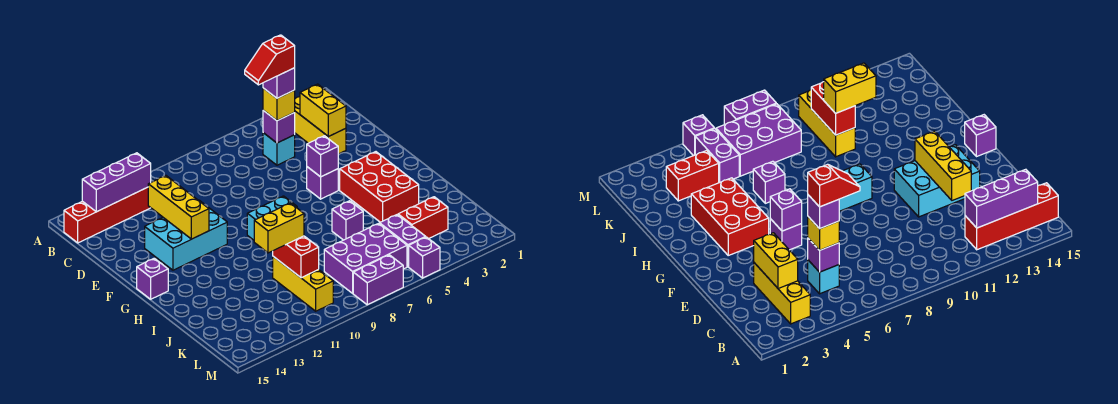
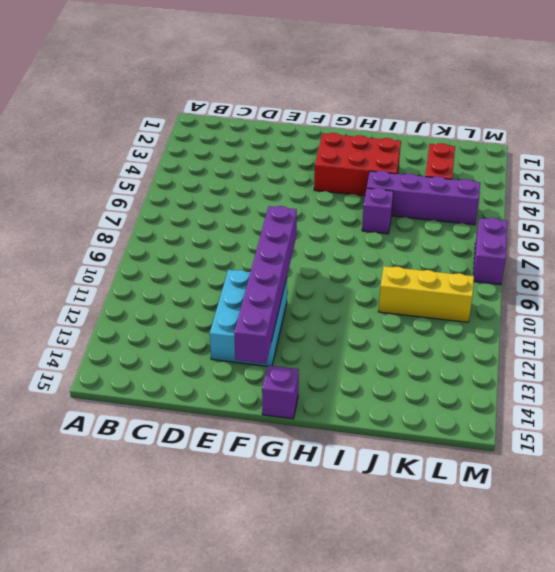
purple brick F9:F14 level 2 -> yellow brick D12:F12 level 2
purple brick I5:L5 level 1 -> purple brick K5:L5 level 1
none -> yellow brick B3:D3 level 1
none -> red brick B12:B15 level 1
none -> cyan brick C5 level 1

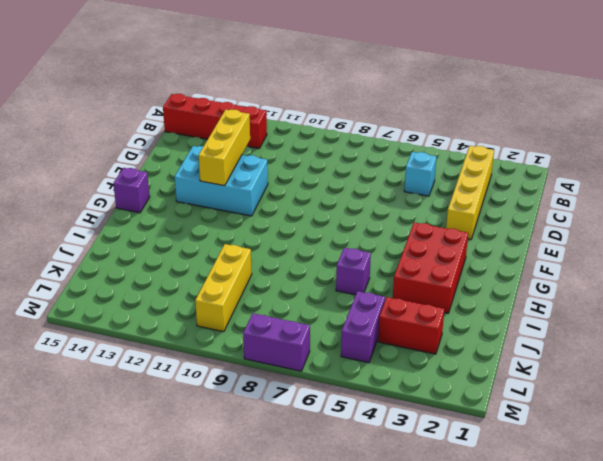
yellow brick B3:E3 level 1 -> yellow brick B3:D3 level 1
none -> purple brick F5 level 1
none -> cyan brick G8:G9 level 1
none -> purple brick K6:L8 level 1

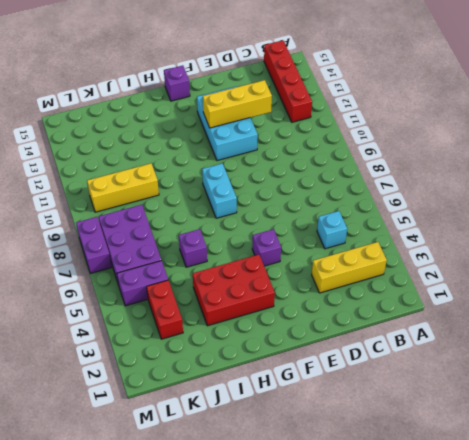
none -> purple brick M5 level 1
none -> purple brick B12:B14 level 2
none -> yellow brick C3:D3 level 2

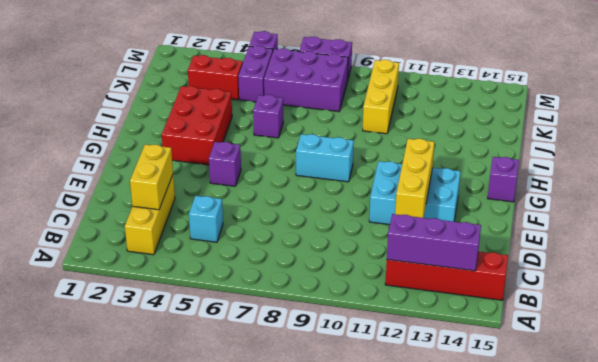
none -> purple brick C5 level 2
none -> purple brick F5 level 2
none -> red brick J10:K10 level 2

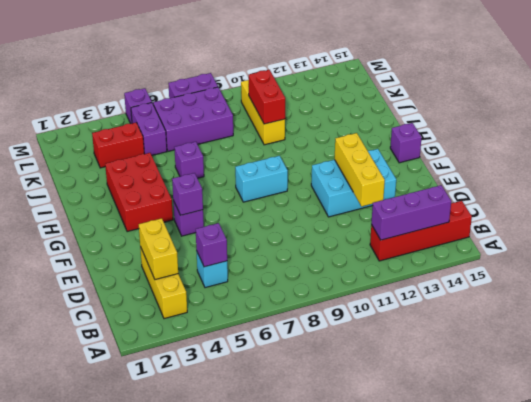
none -> yellow brick C5 level 3
none -> yellow brick J10:J11 level 3
none -> purple brick C5 level 4

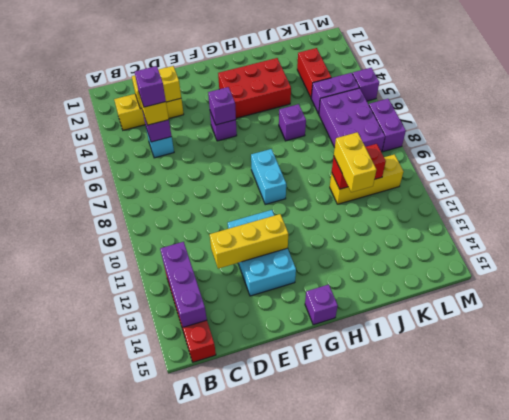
none -> red slope C5:C6 level 5 top 5

